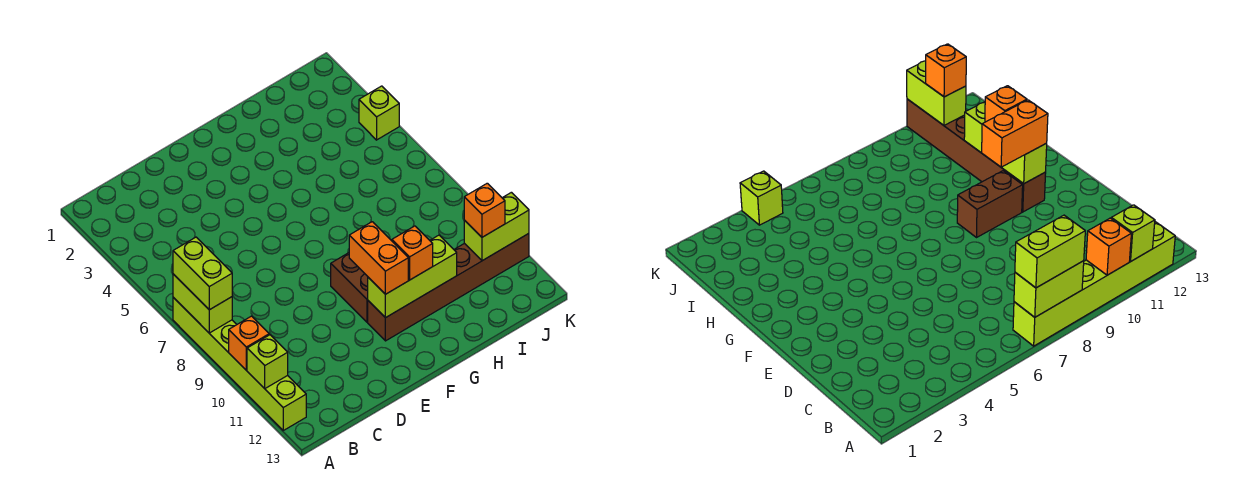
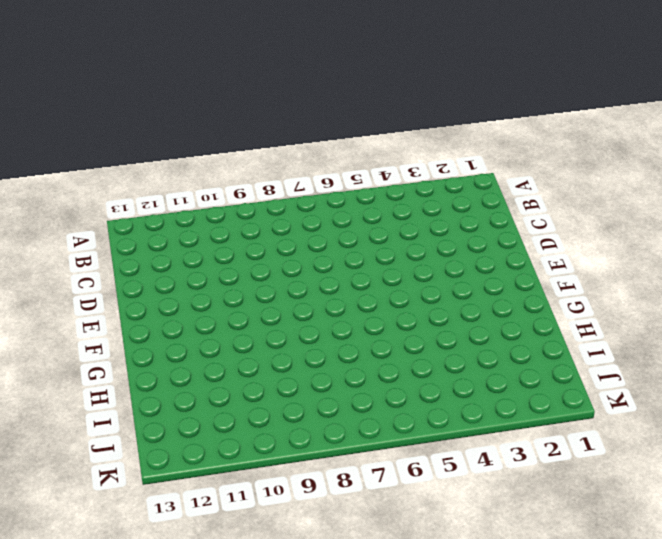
none -> lime brick A7:A12 level 1
none -> brown brick F9:F10 level 1
none -> brown brick F11:K11 level 1

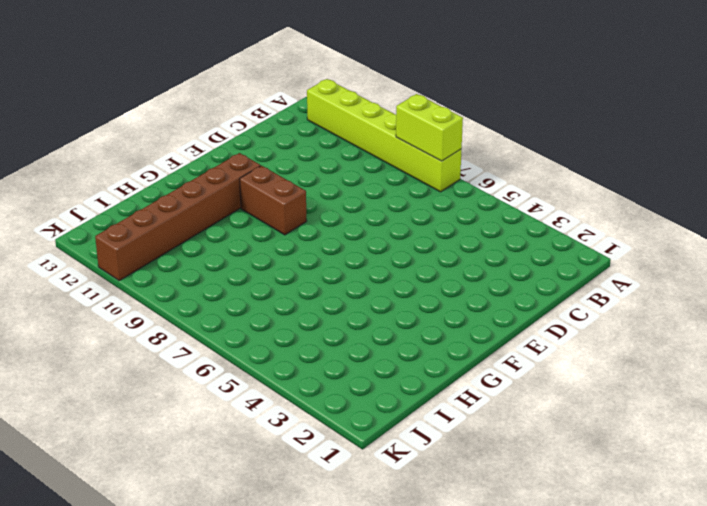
none -> lime brick K4 level 1
none -> orange brick A10 level 2
none -> lime brick A11 level 2

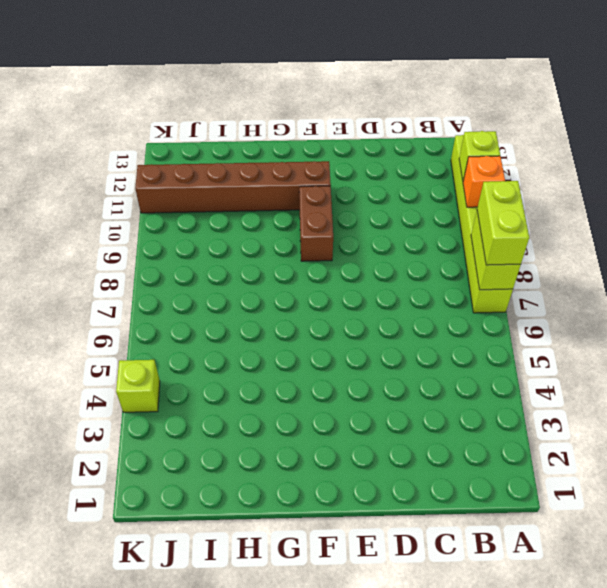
none -> lime brick F11:H11 level 2
none -> lime brick J11:K11 level 2
none -> orange brick F10:F11 level 3

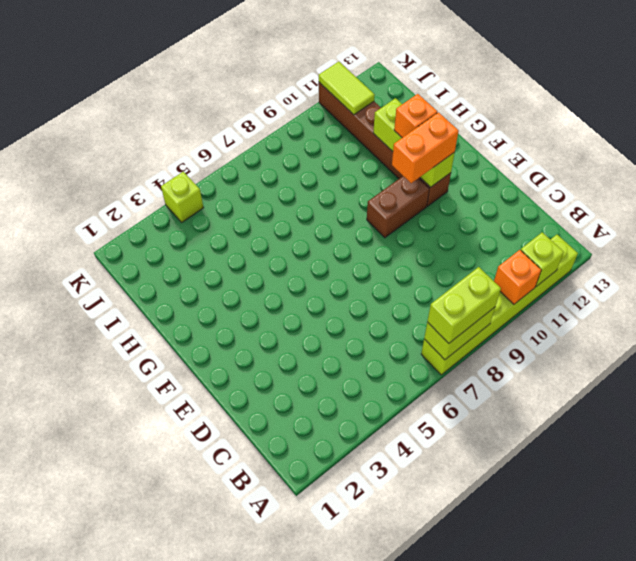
lime tile J11:K11 level 2 -> lime brick J11:K11 level 2
none -> orange brick J11 level 3

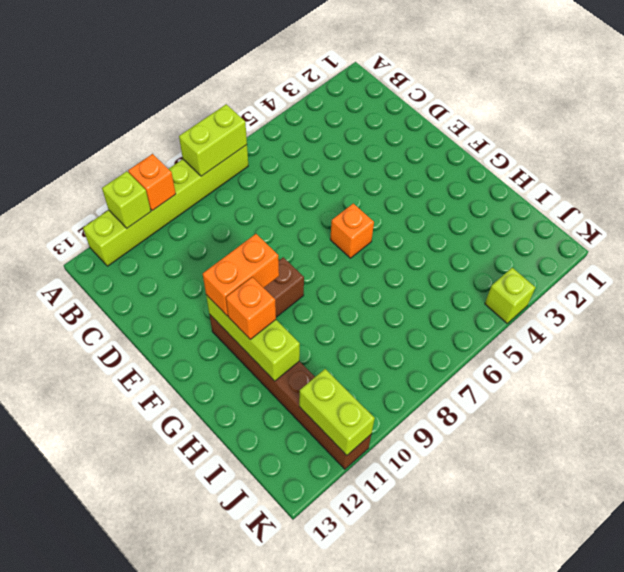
orange brick F6 level 1 -> orange brick J11 level 3
none -> lime brick A7:A8 level 3

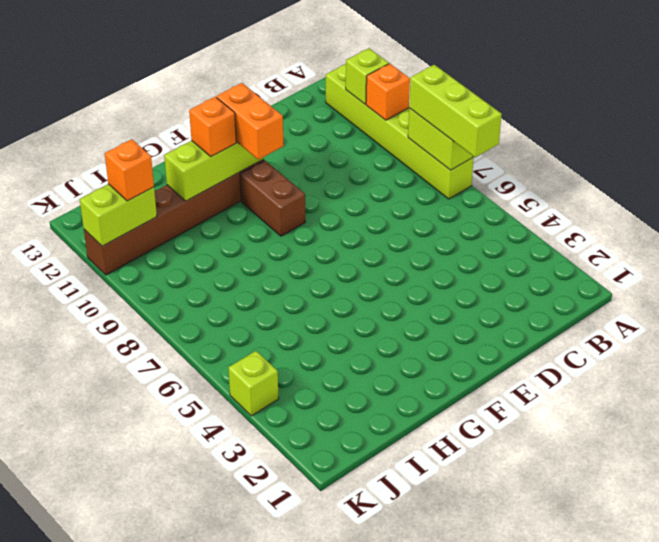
lime brick A6:A8 level 3 -> lime brick A7:A8 level 3

